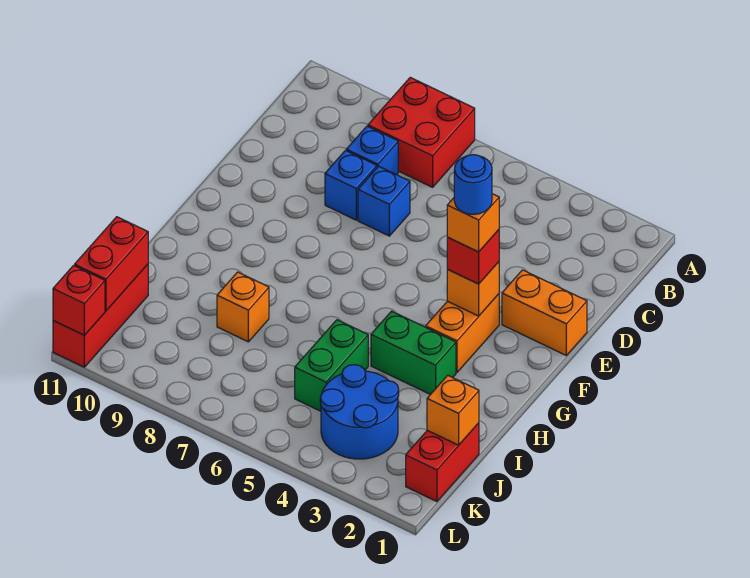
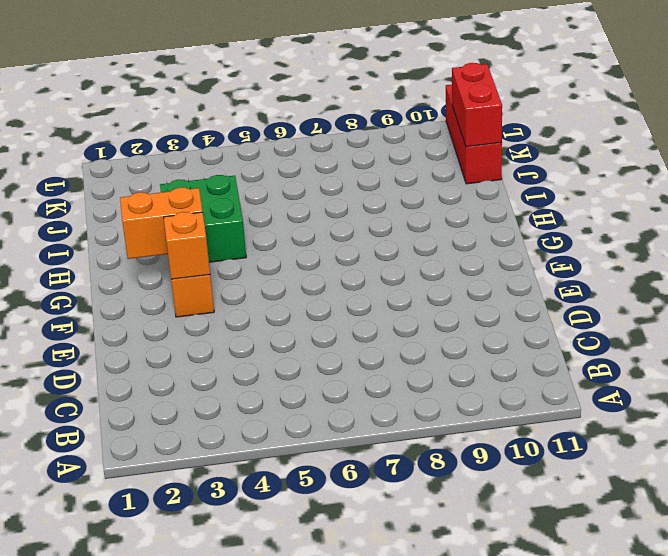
orange brick G2:G3 level 2 -> orange brick E1:E2 level 1
green brick H3:I4 level 1 -> green brick H3:H4 level 1
none -> red brick A7:B8 level 1
none -> blue brick C8 level 1
none -> blue brick D7 level 1

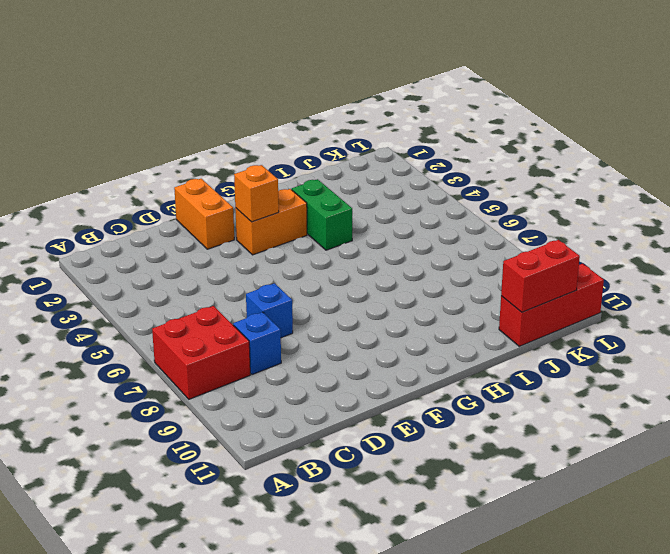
none -> blue brick D8 level 1
none -> green brick I5:J5 level 1
none -> orange brick I8 level 1

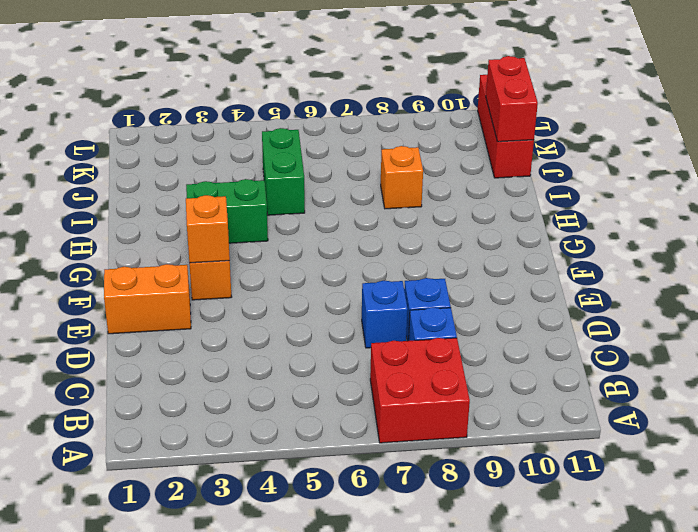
none -> red brick J1:K1 level 1
none -> blue round brick J3:K4 level 1
none -> orange brick J1 level 2

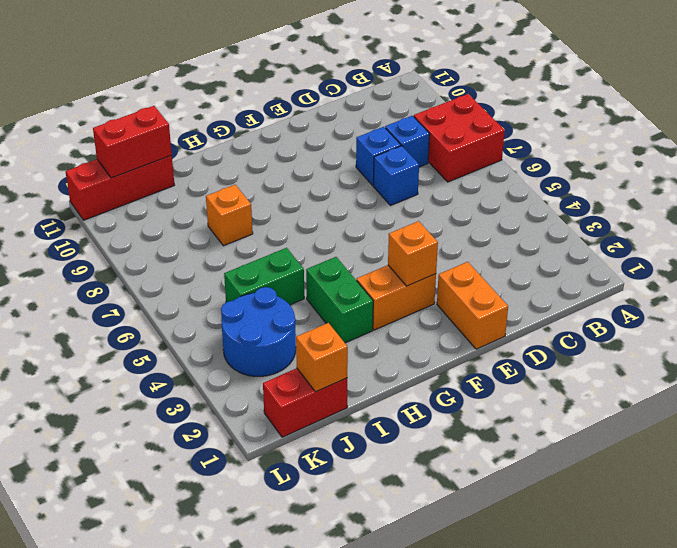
none -> red brick L11 level 2
none -> red brick F3 level 3
none -> orange brick F3 level 4

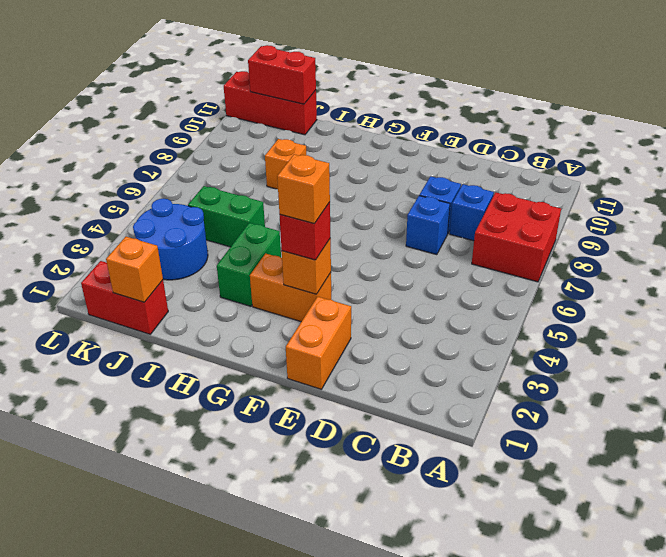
none -> red brick L11 level 2
none -> blue round brick F3 level 5

